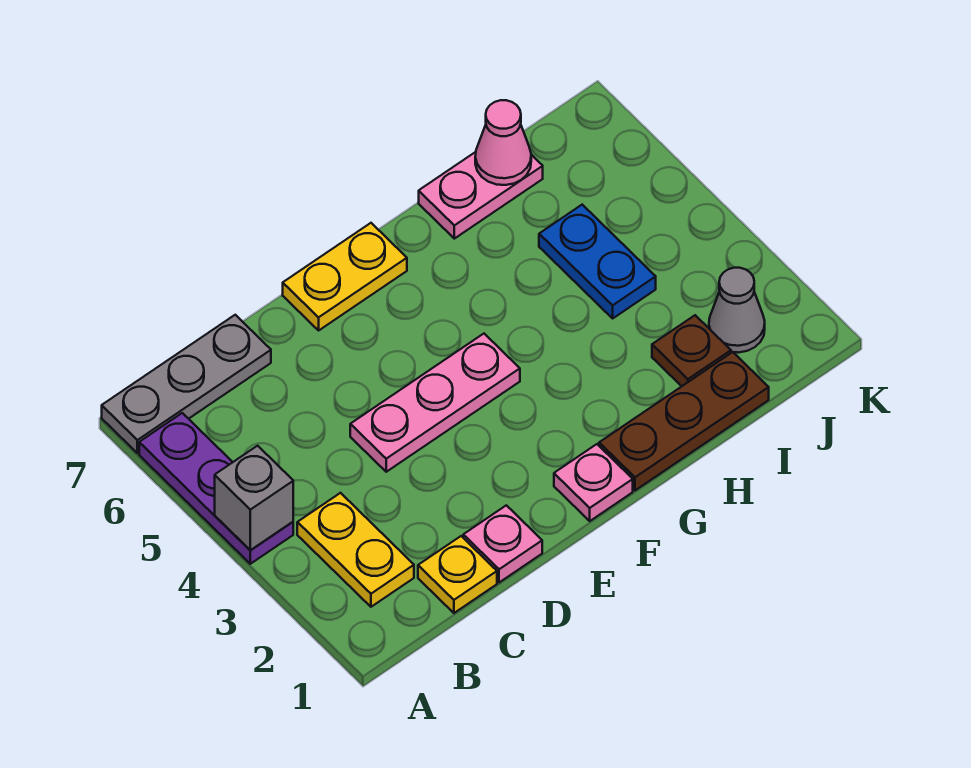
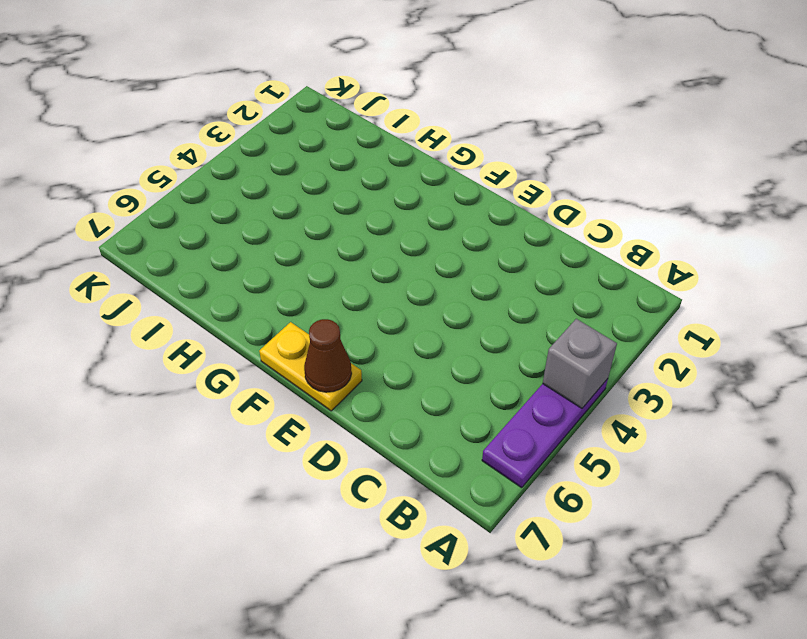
brown cone E7 level 2 -> none
none -> grey plate A7:C7 level 1
none -> yellow plate B2:B3 level 1
none -> yellow plate C1 level 1

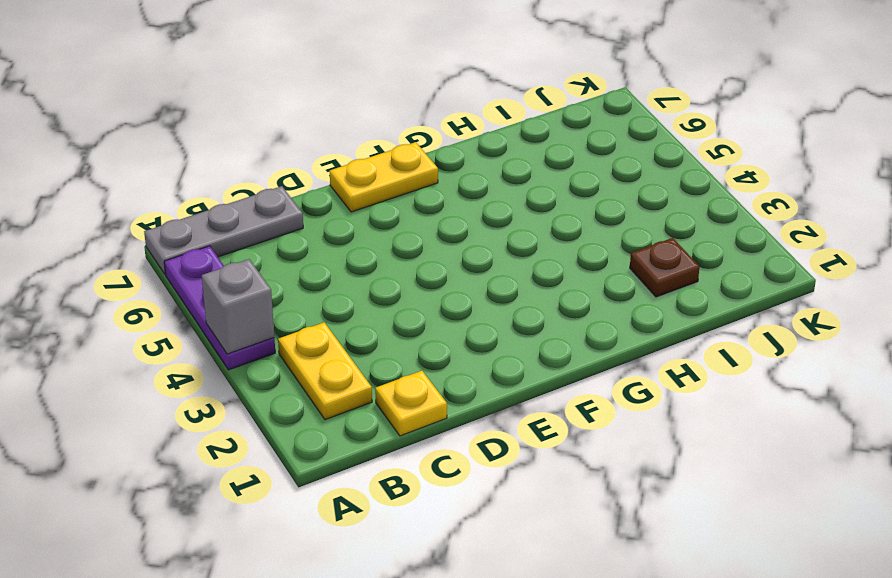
none -> pink plate D1 level 1
none -> pink plate D4:F4 level 1
none -> pink plate F1 level 1

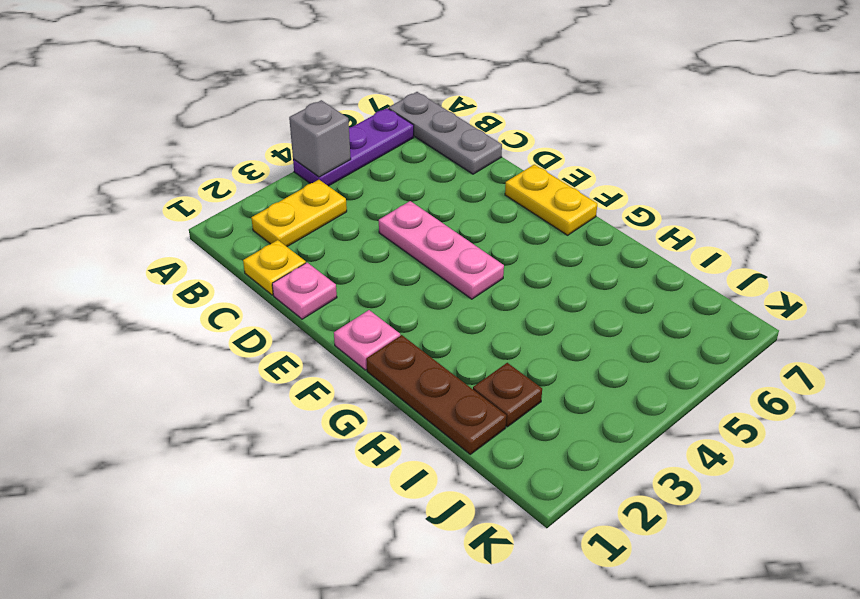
none -> pink plate H7:I7 level 1
none -> blue plate I4:I5 level 1
none -> grey cone J2 level 1

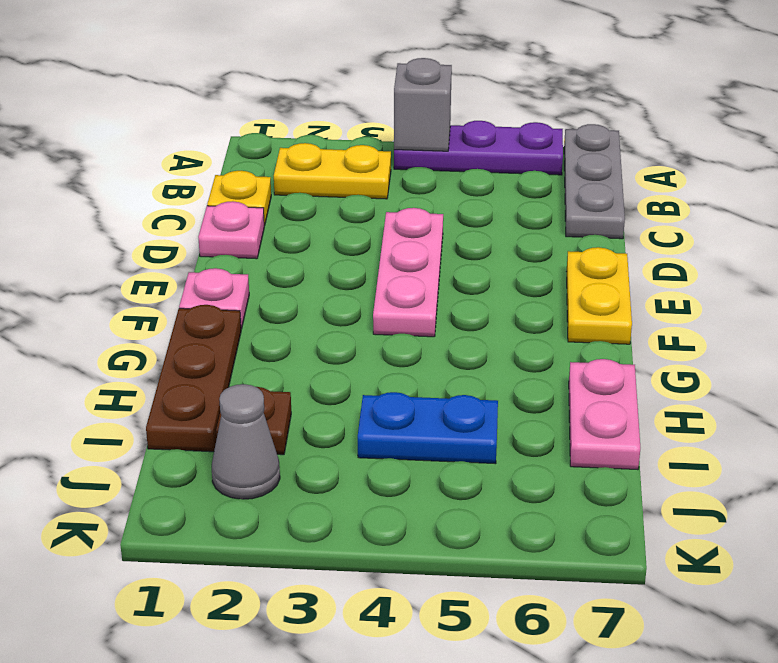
none -> pink cone I7 level 2

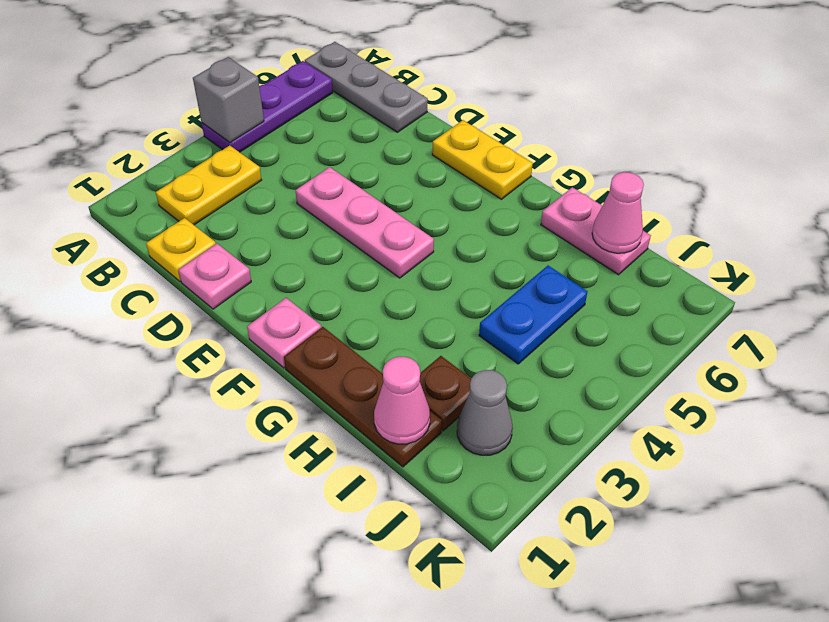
pink cone I1 level 2 -> none

